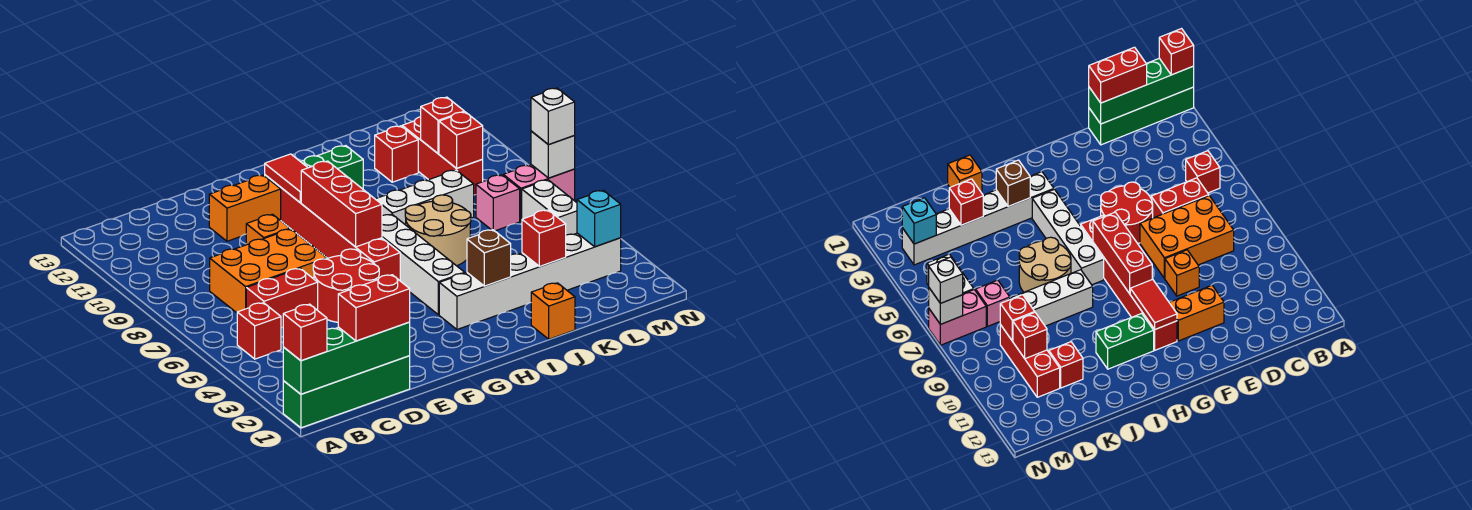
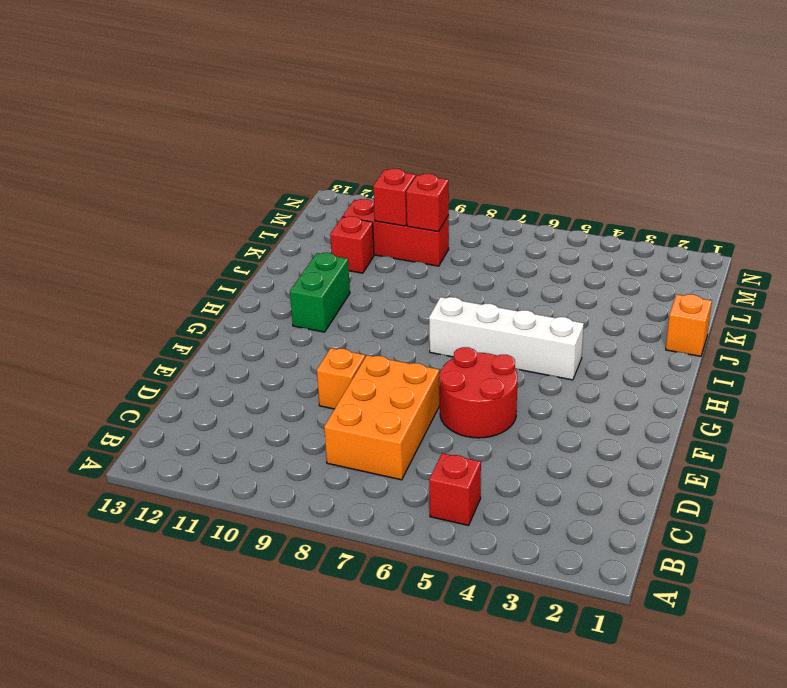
none -> green brick A1:D1 level 1
none -> red brick C6:D6 level 1
none -> orange brick E11:F11 level 1
none -> red brick G6:G11 level 1

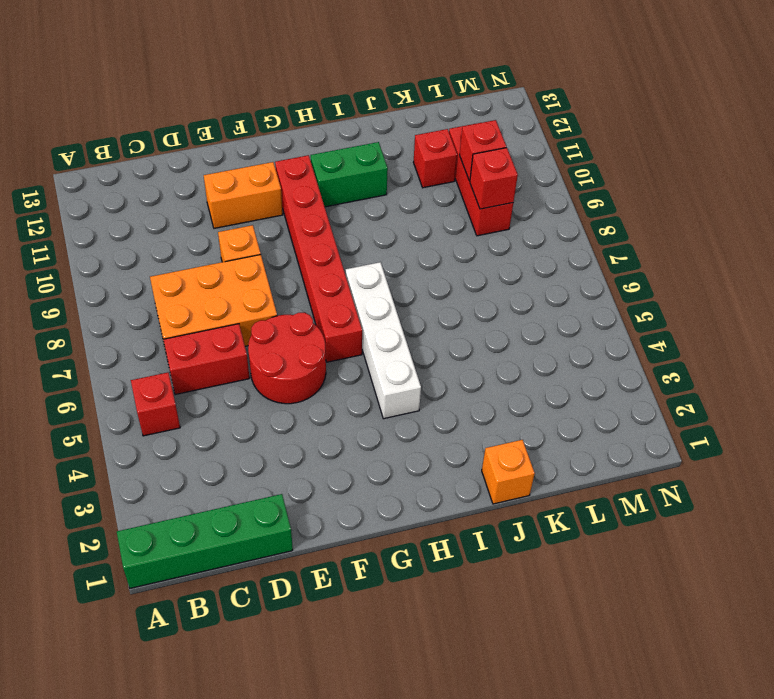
none -> white brick H3:M3 level 1
none -> tan round brick I6:J7 level 1
none -> white brick I8:K8 level 1
none -> pink brick L7 level 1

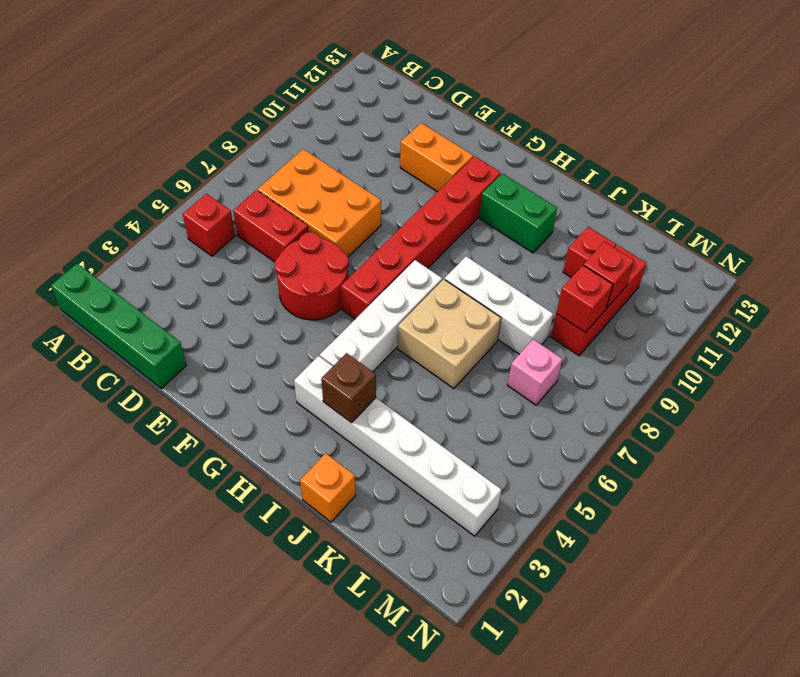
tan brick I6:J7 level 1 -> tan round brick I6:J7 level 1
none -> orange brick E9 level 1
none -> white brick M5:M6 level 1
none -> pink brick M7:N7 level 1
none -> green brick A1:D1 level 2

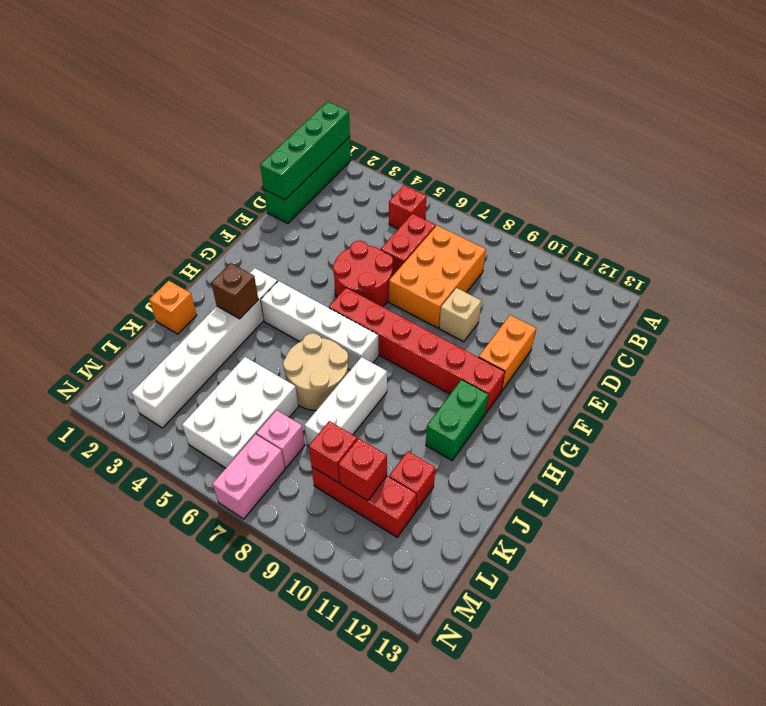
tan brick E9 level 1 -> orange brick E9 level 1
white brick K5:M6 level 1 -> white brick M5:M6 level 1
none -> red brick G7:G9 level 2
none -> red tile G10:G11 level 2
none -> red brick K3 level 2
none -> cyan brick M3 level 2

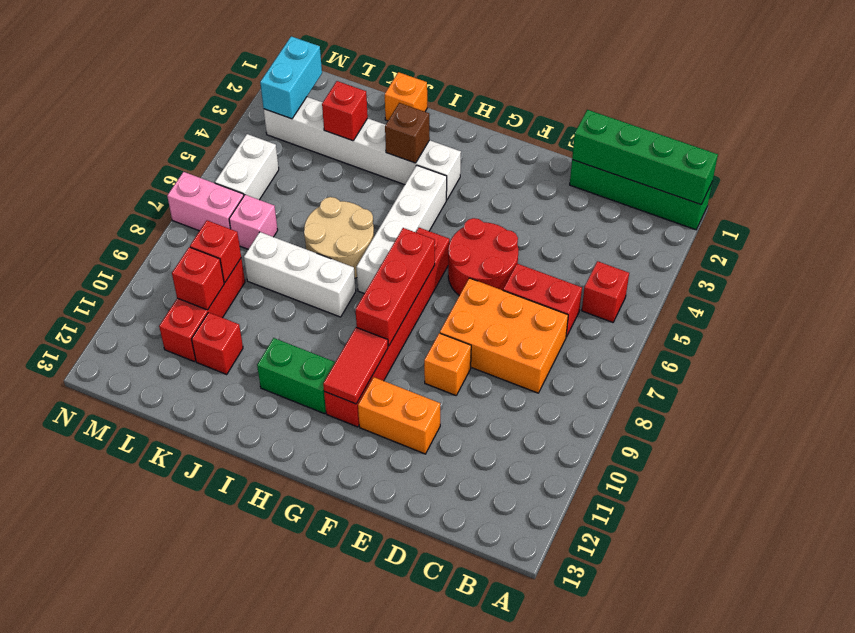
cyan brick M2:M3 level 2 -> cyan brick M3 level 2
none -> white brick N7 level 2
none -> red brick A1 level 3
none -> red brick C1:D1 level 3
none -> white brick N7 level 3

